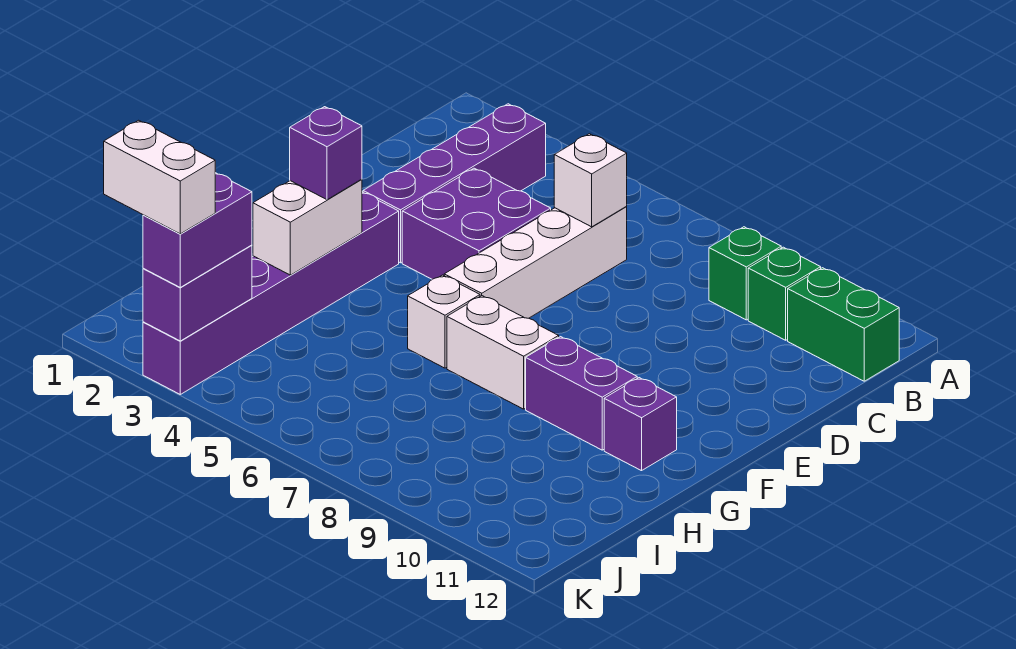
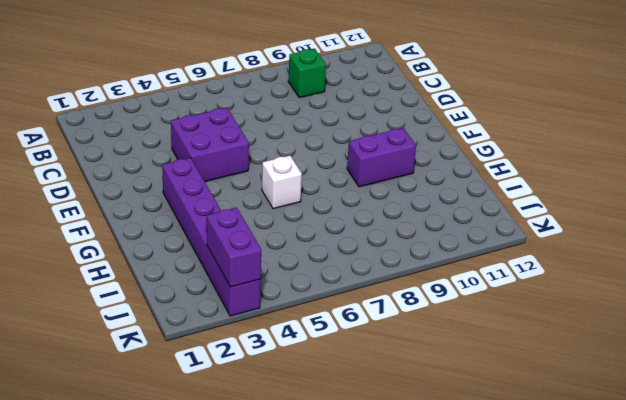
none -> purple brick B3:E3 level 1
none -> green brick B10 level 1
none -> green brick B11:B12 level 1

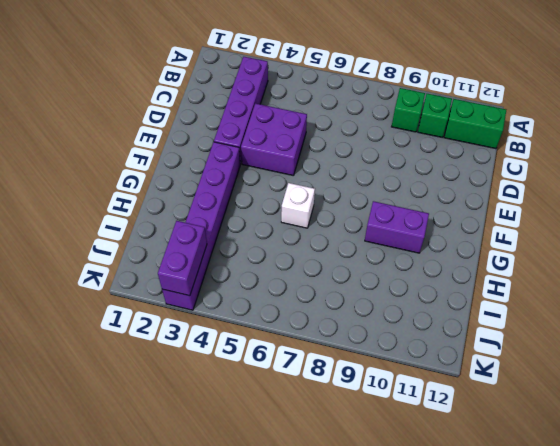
none -> white brick C6:F6 level 1
none -> white brick G7:G8 level 1
none -> purple brick G11 level 1

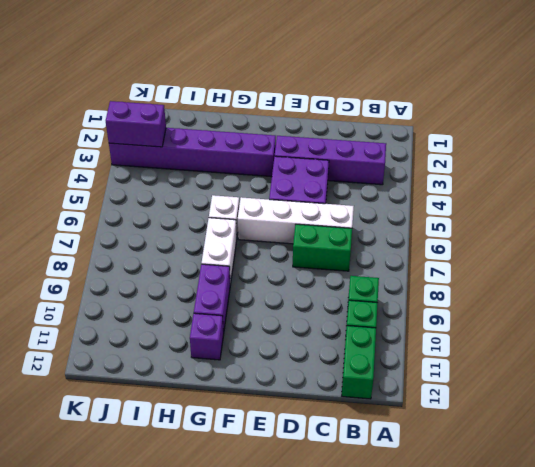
green brick C7:D7 level 1 -> none
none -> white brick C6 level 2
none -> white brick G3:H3 level 2
none -> purple brick G3 level 3

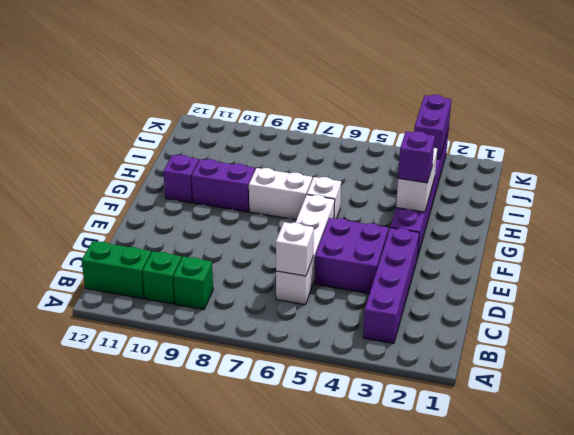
none -> purple brick J3:K3 level 3
none -> white brick K2:K3 level 4

